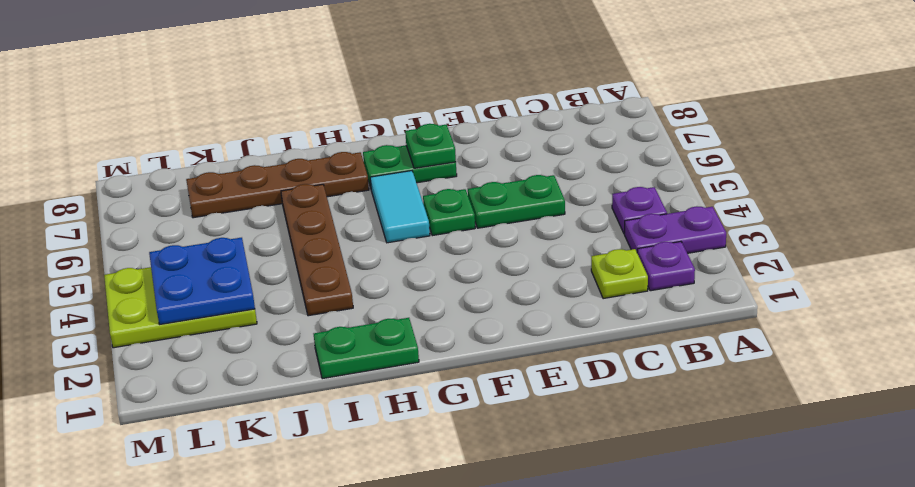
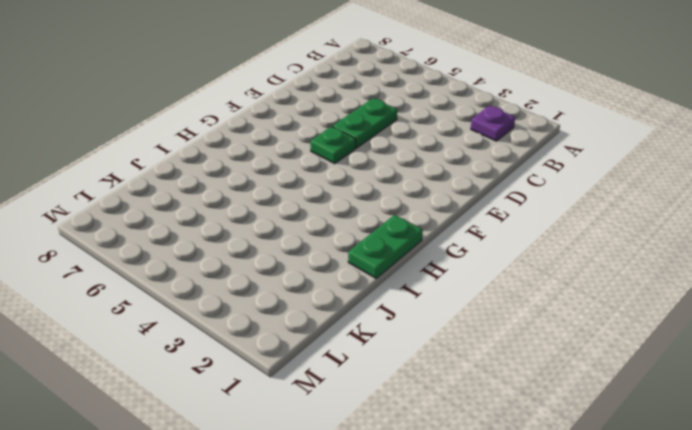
none -> purple plate A3:B3 level 1
none -> purple plate B4 level 1
none -> lime plate C2 level 1

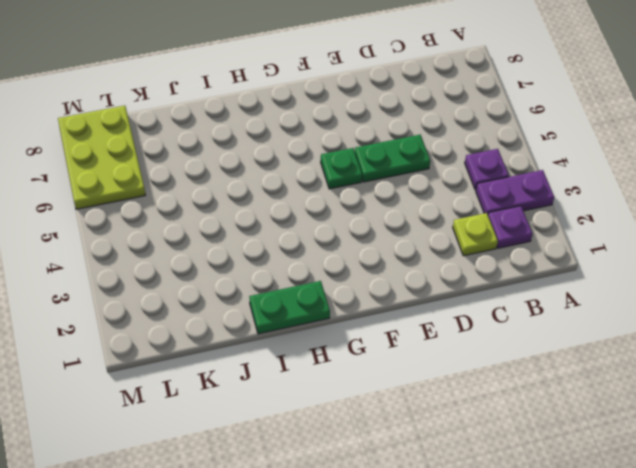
lime plate L6:M8 level 1 -> lime plate K3:M4 level 1
none -> green plate F7:G7 level 1
none -> cyan tile G5:G6 level 1
none -> brown plate H7:K7 level 1

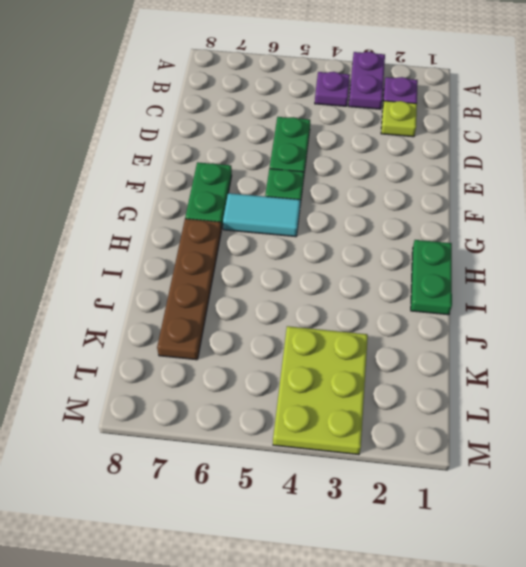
none -> brown plate I3:I6 level 1
none -> green plate F7 level 2
none -> blue plate K3:L4 level 2

